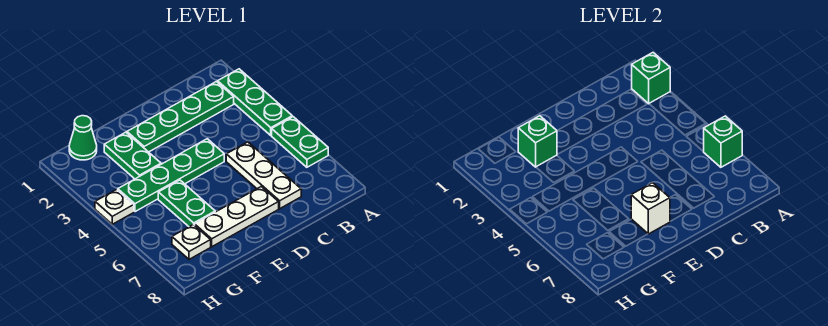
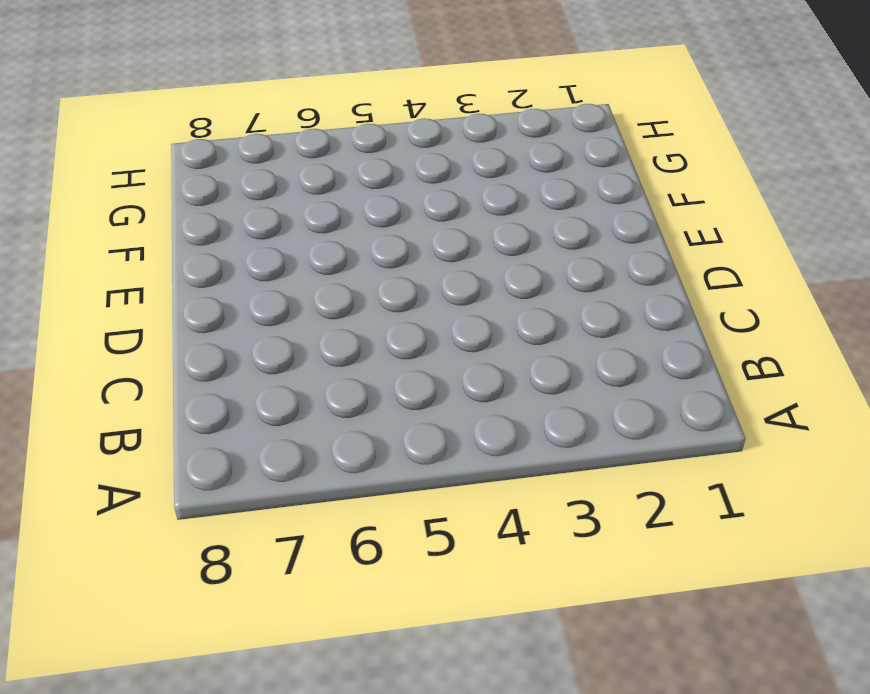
none -> green plate A2:A4 level 1
none -> green plate A5:A6 level 1
none -> green plate B2:E2 level 1

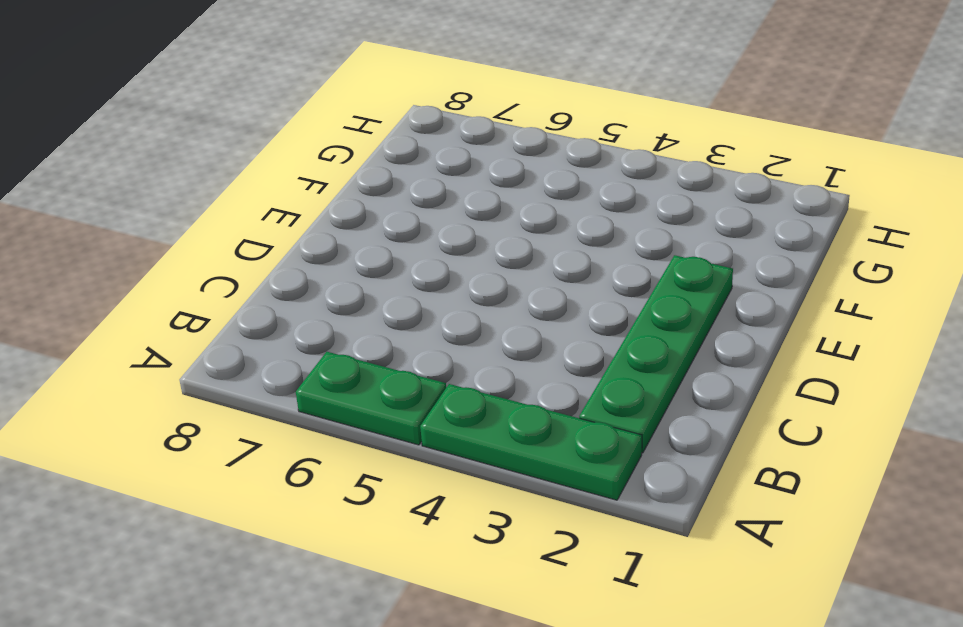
none -> white plate C5:C7 level 1
none -> green plate D4:G4 level 1
none -> white plate D7:F7 level 1

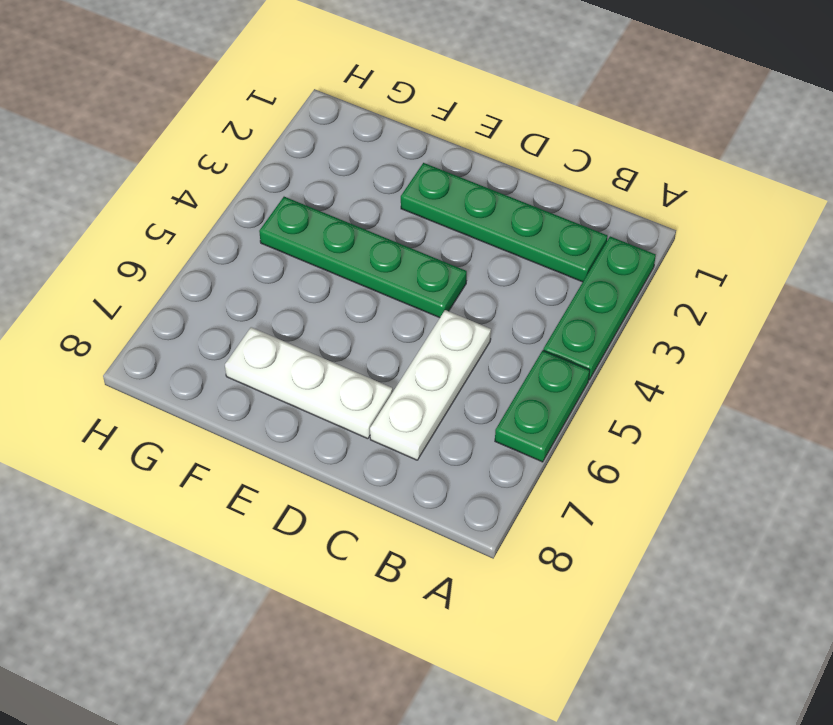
none -> green plate F2:F3 level 1
none -> green plate F5:F6 level 1
none -> green cone G1 level 1

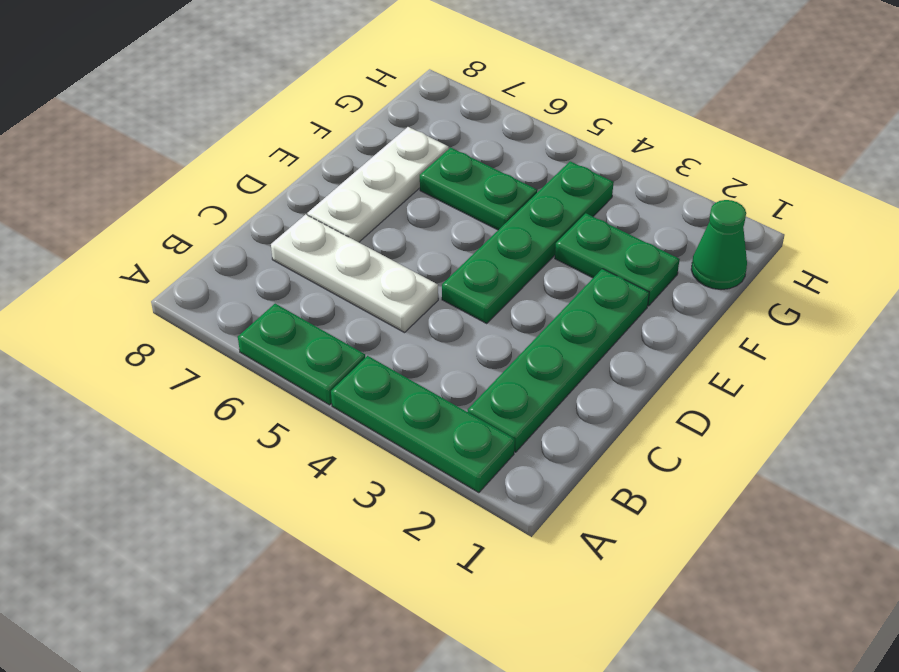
none -> white plate G7 level 1
none -> white plate H4 level 1
none -> green brick A2 level 2

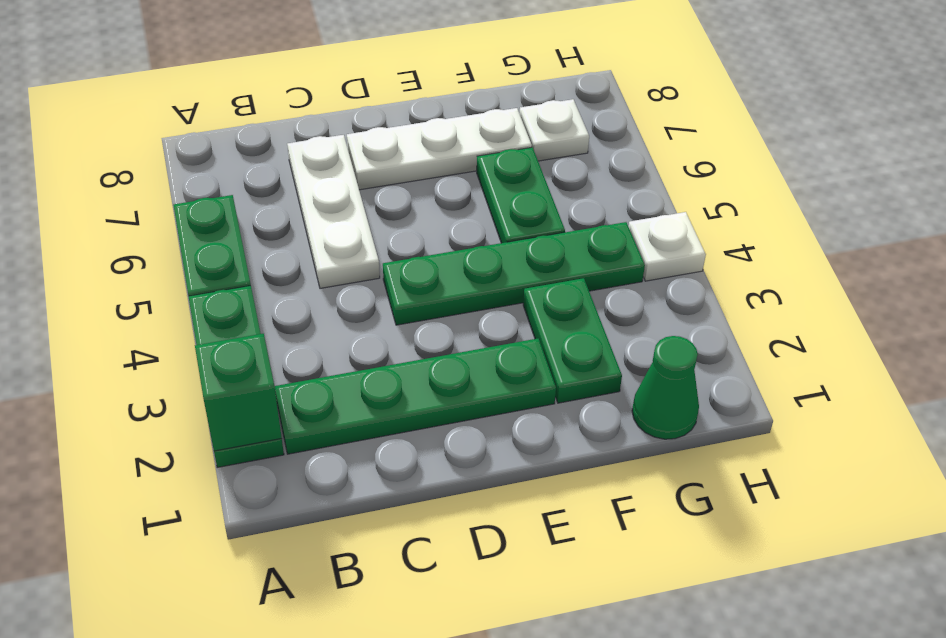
none -> green brick A6 level 2
none -> white brick E7 level 2
none -> green brick F2 level 2

